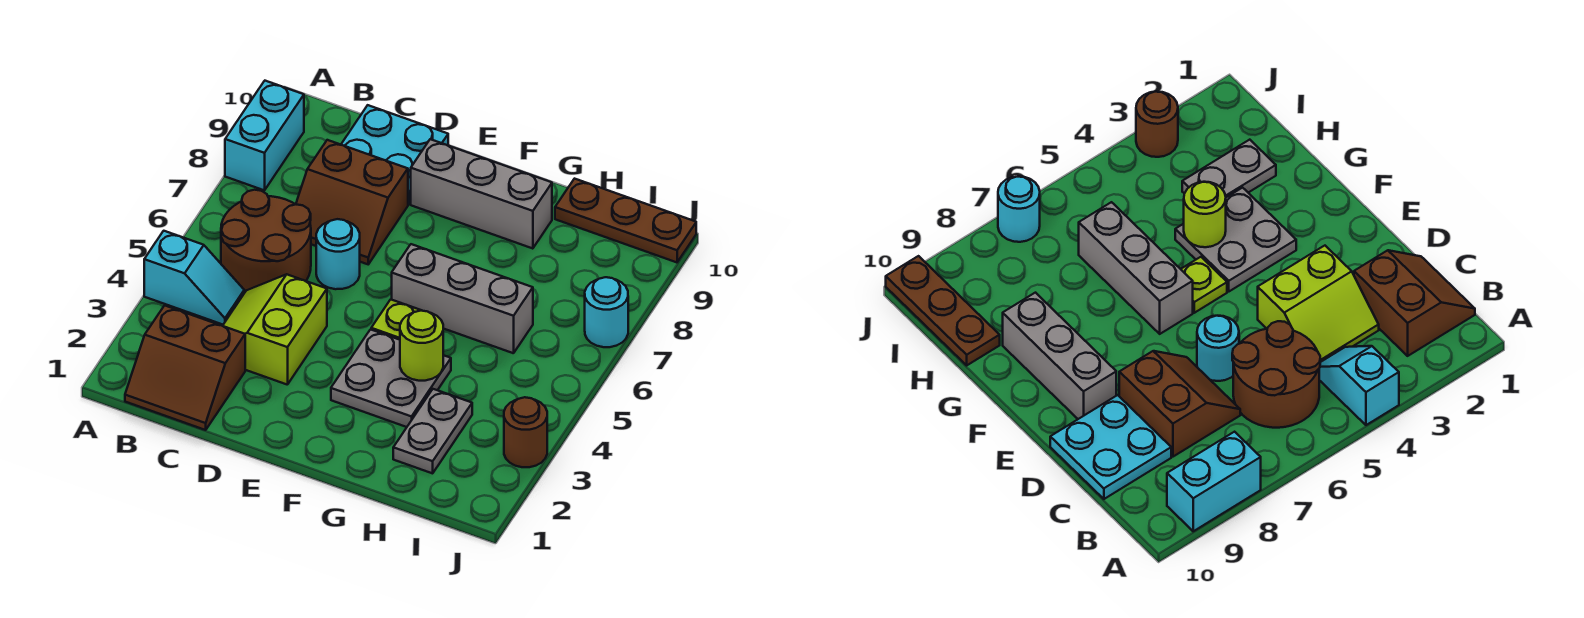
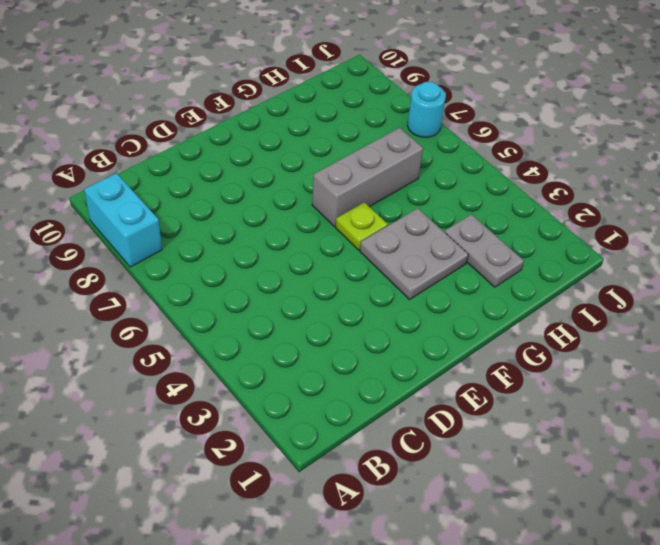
none -> cyan slope A4:B4 level 1 top A
none -> brown slope B1:C2 level 1 top 2
none -> brown round brick B5:C6 level 1

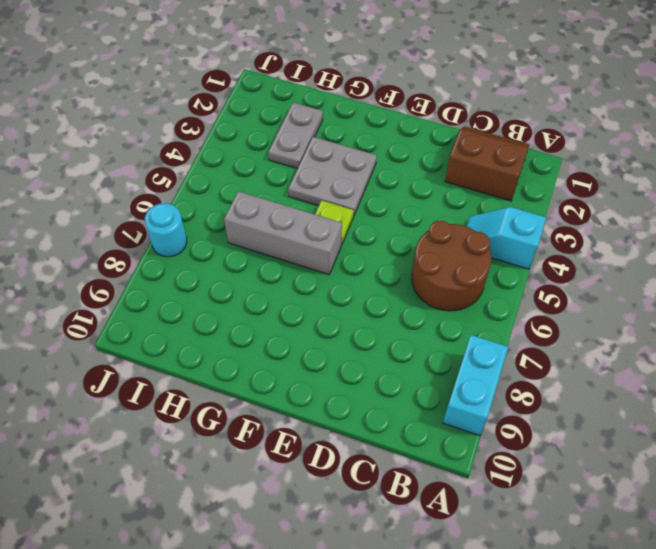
none -> lime slope C3:D4 level 1 top D
none -> brown slope C7:D8 level 1 top 8
none -> cyan plate C9:D10 level 1

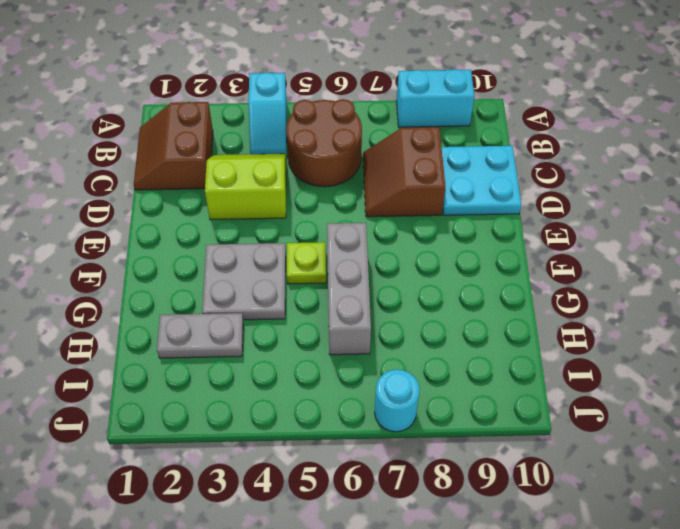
none -> cyan round brick D6 level 1
none -> grey brick E9:G9 level 1
none -> brown plate H10:J10 level 1

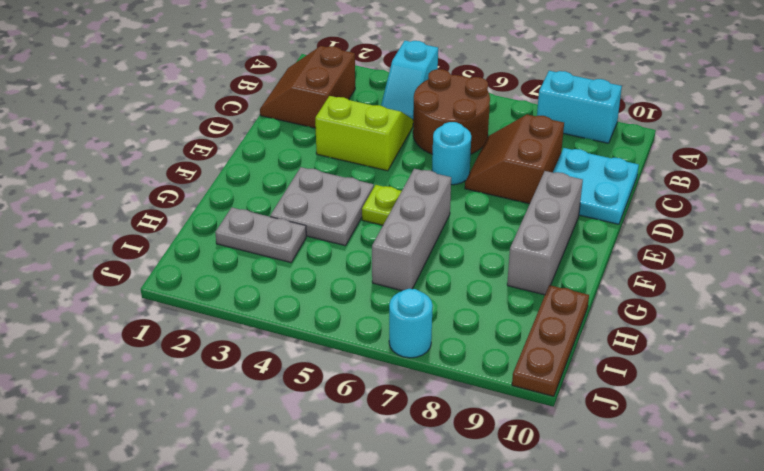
none -> brown round brick J3 level 1
none -> lime round brick G4 level 2

